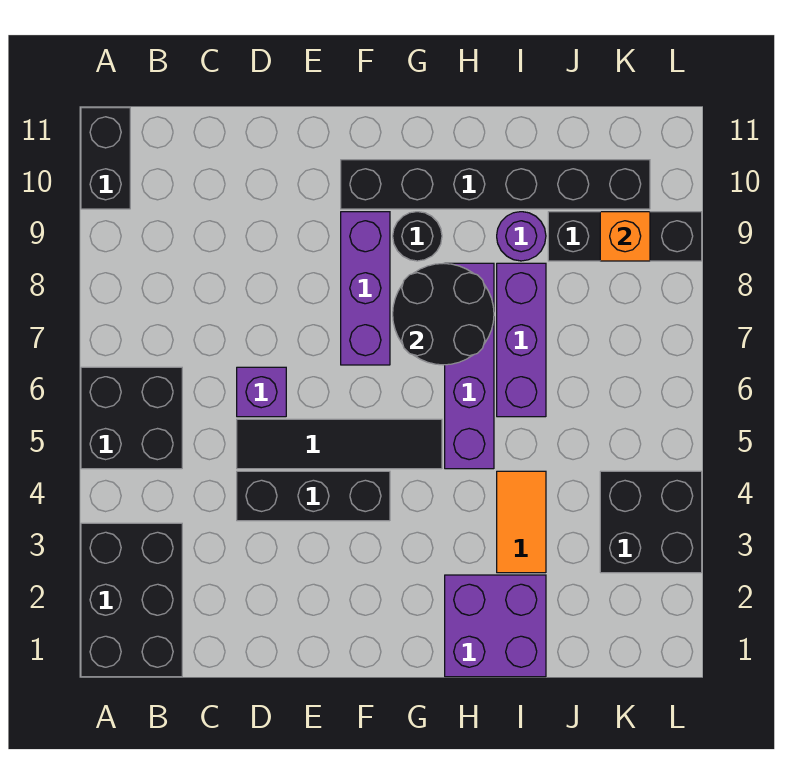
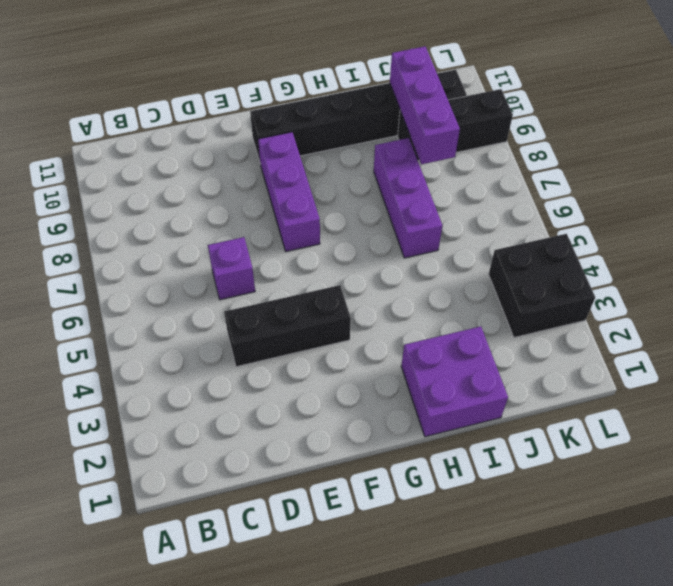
purple brick J8:J10 level 2 -> none
none -> black brick A1:B3 level 1
none -> black brick A5:B6 level 1
none -> black brick A10:A11 level 1

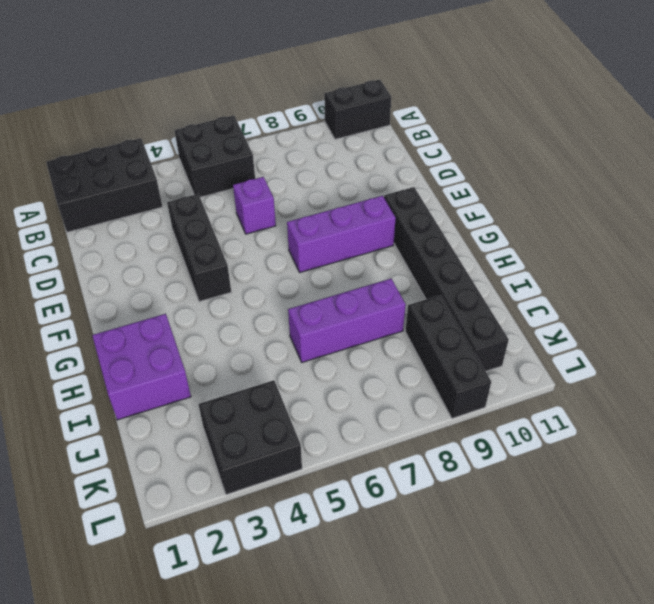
none -> black tile D5:G5 level 1
none -> black round brick G9 level 1
none -> purple brick H5:H8 level 1

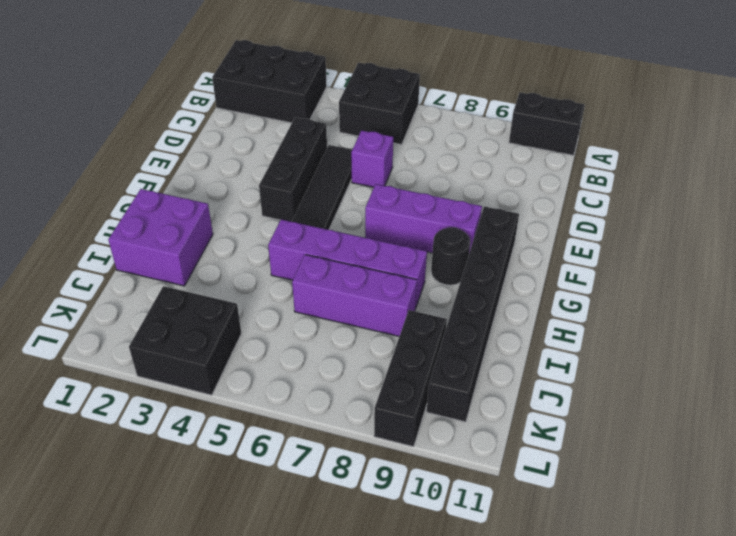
none -> orange tile I3:I4 level 1
none -> purple round brick I9 level 1
none -> black round brick G7:H8 level 2

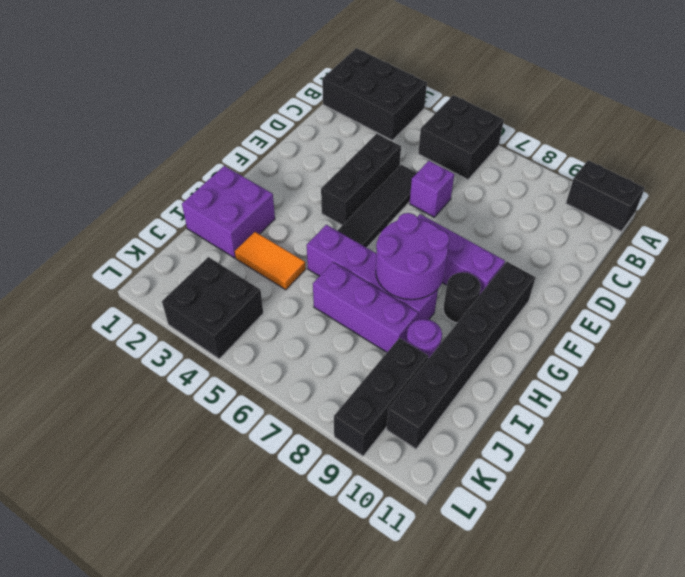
purple round brick G7:H8 level 2 -> black round brick G7:H8 level 2
none -> orange brick K9 level 2

